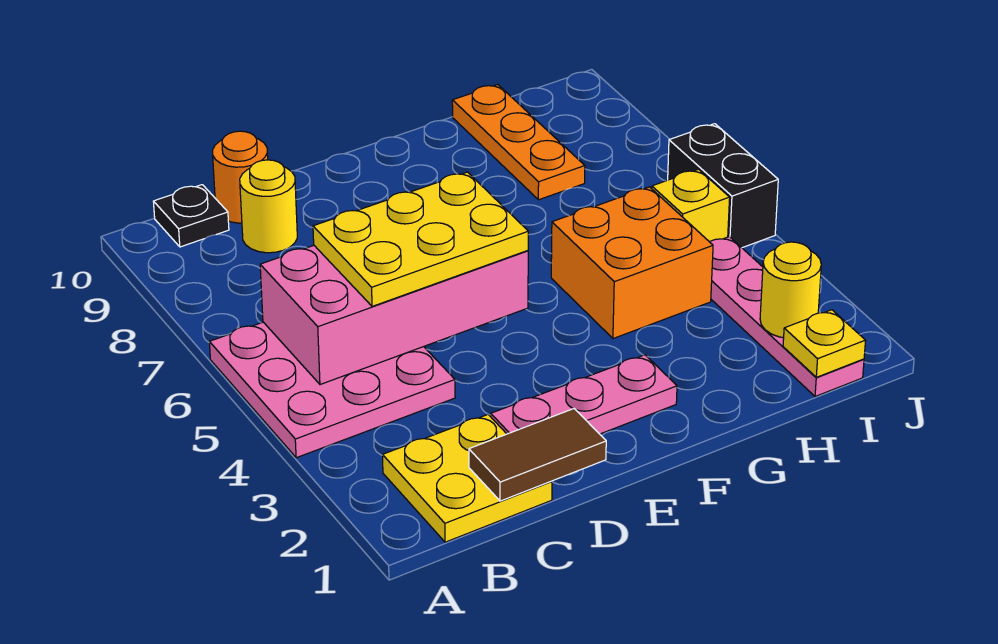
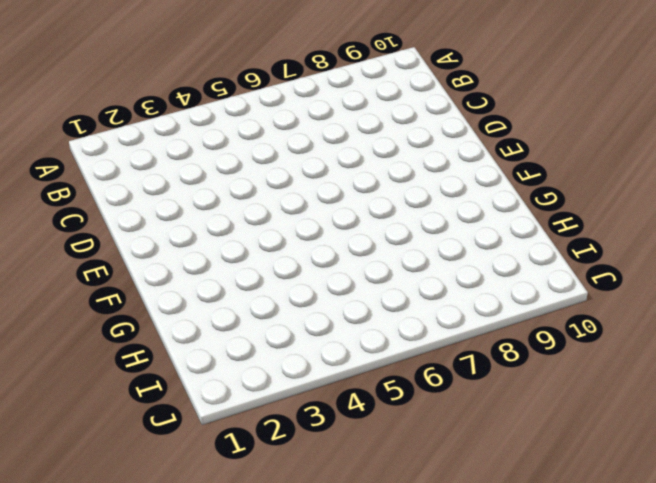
none -> pink plate A4:C6 level 1
none -> yellow plate B1:C2 level 1
none -> black plate B10 level 1

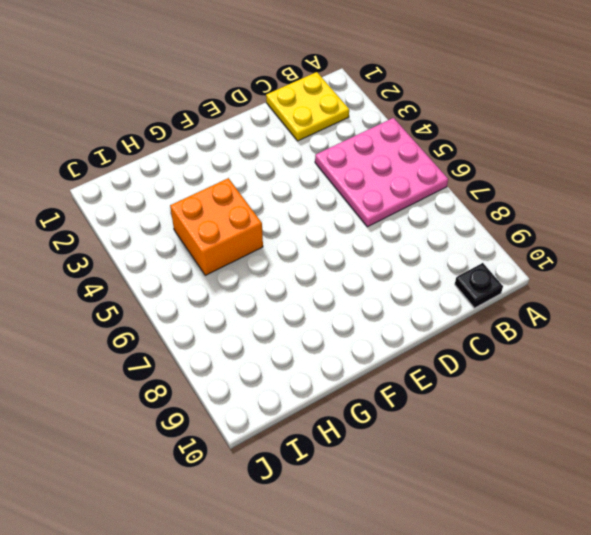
none -> yellow round brick C9 level 1
none -> orange round brick C10 level 1
none -> pink plate D2:F2 level 1

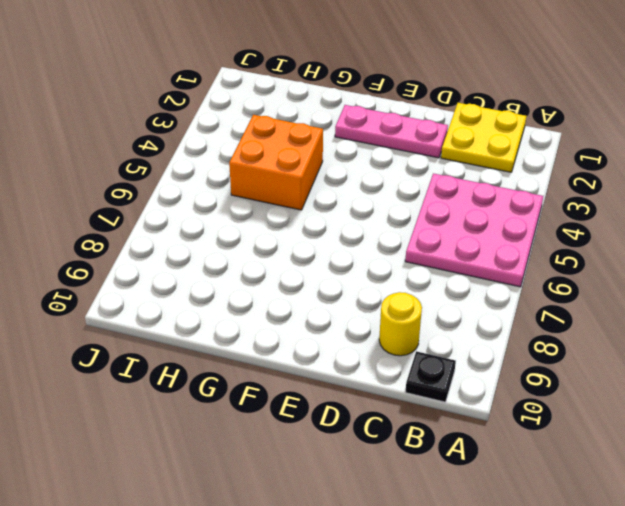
none -> orange round brick C10 level 1
none -> orange plate H8:H10 level 1
none -> pink plate I1:I4 level 1

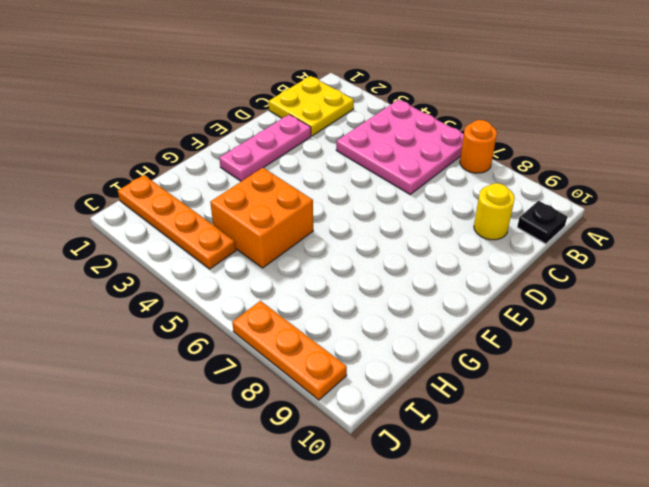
orange round brick A7 level 1 -> orange round brick C10 level 1
orange plate I1:I4 level 1 -> pink plate I1:I4 level 1
orange plate J7:J9 level 1 -> orange plate H8:H10 level 1
none -> yellow brick I5 level 1
none -> black brick J5:J6 level 1
none -> pink brick B5:E6 level 2

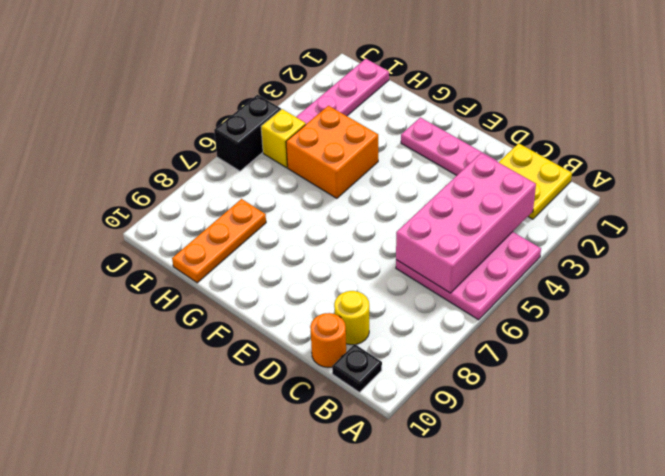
pink brick B3:C6 level 2 -> pink brick B5:E6 level 2
none -> brown tile C1:D1 level 2
none -> yellow plate I1 level 2
none -> yellow round brick I2 level 2

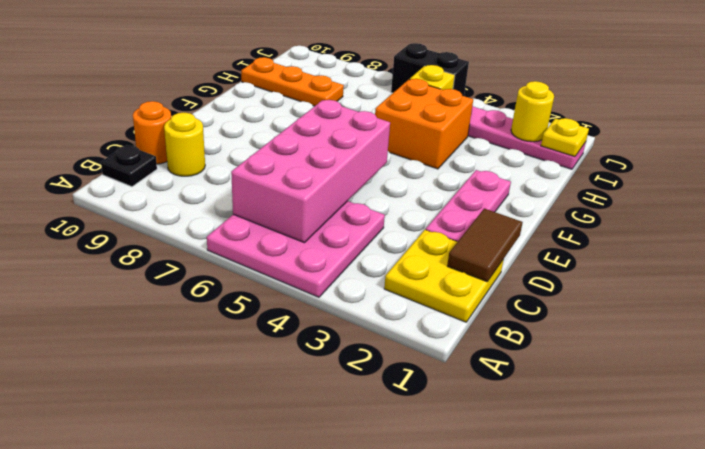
none -> yellow plate C5:E6 level 3

